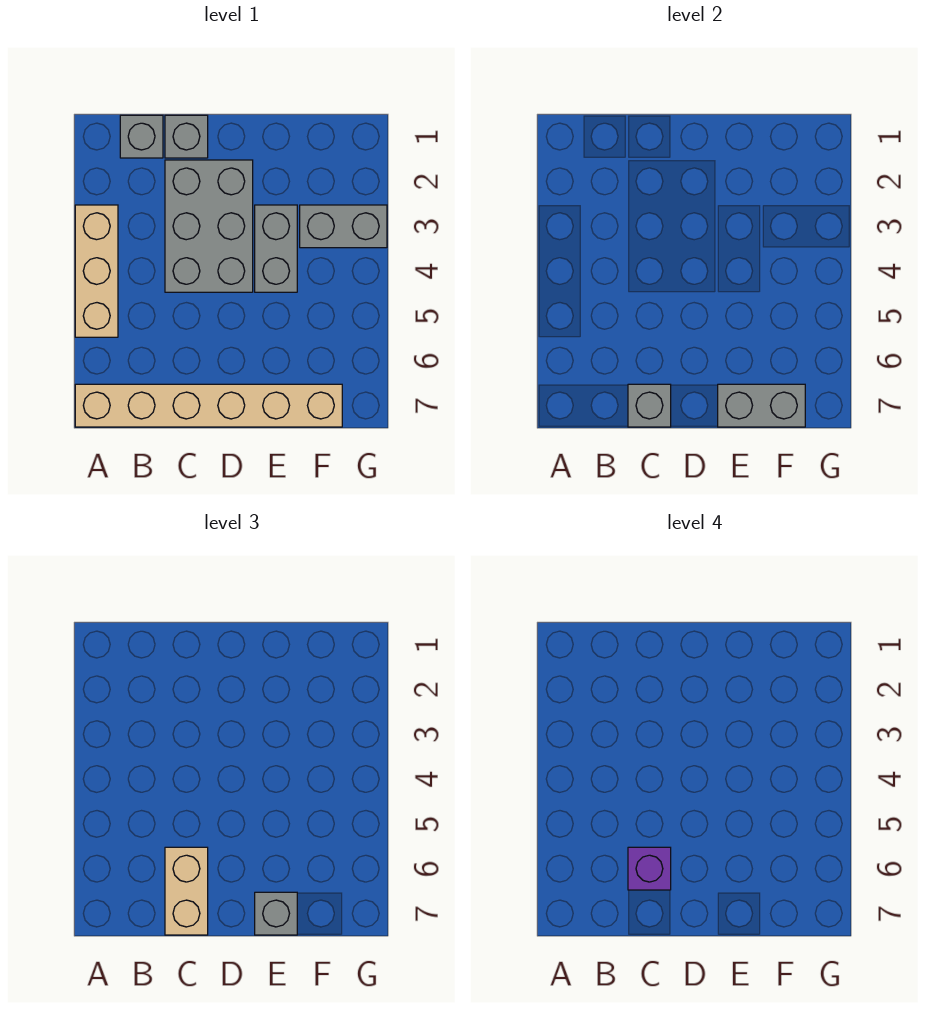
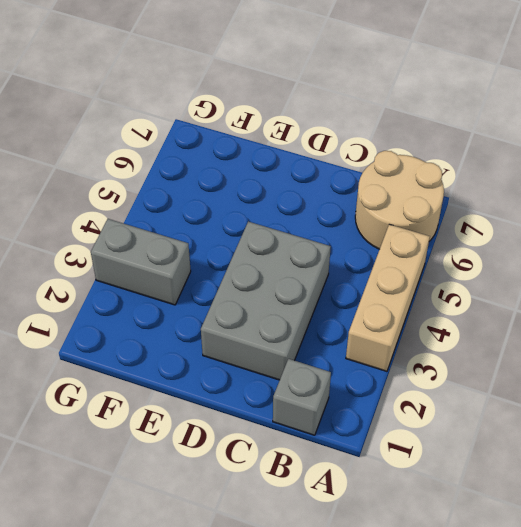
tan round brick A6:B7 level 1 -> tan brick A7:F7 level 1
none -> grey brick C1 level 1
none -> grey brick E3:E4 level 1
none -> grey brick C7 level 2

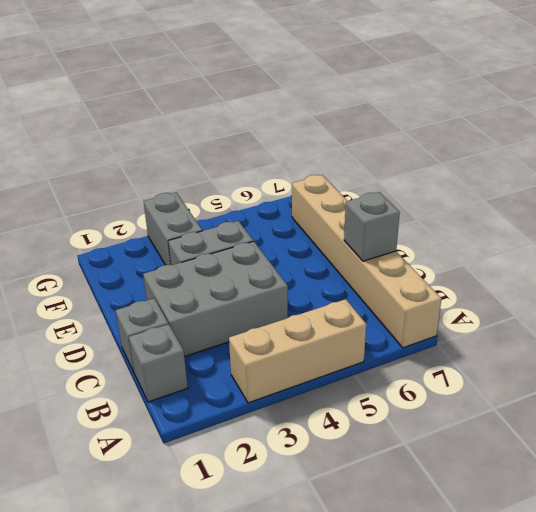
none -> grey brick E7:F7 level 2
none -> tan brick C6:C7 level 3
none -> grey brick E7 level 3

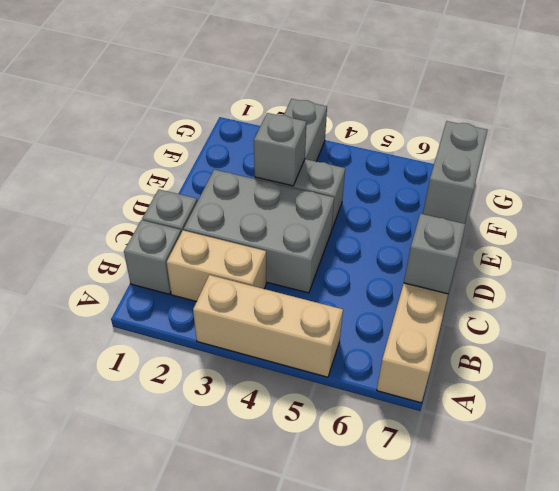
tan brick B2:B3 level 1 -> tan brick C6:C7 level 3
grey brick E3 level 2 -> grey brick E7 level 3
none -> purple brick C6 level 4

